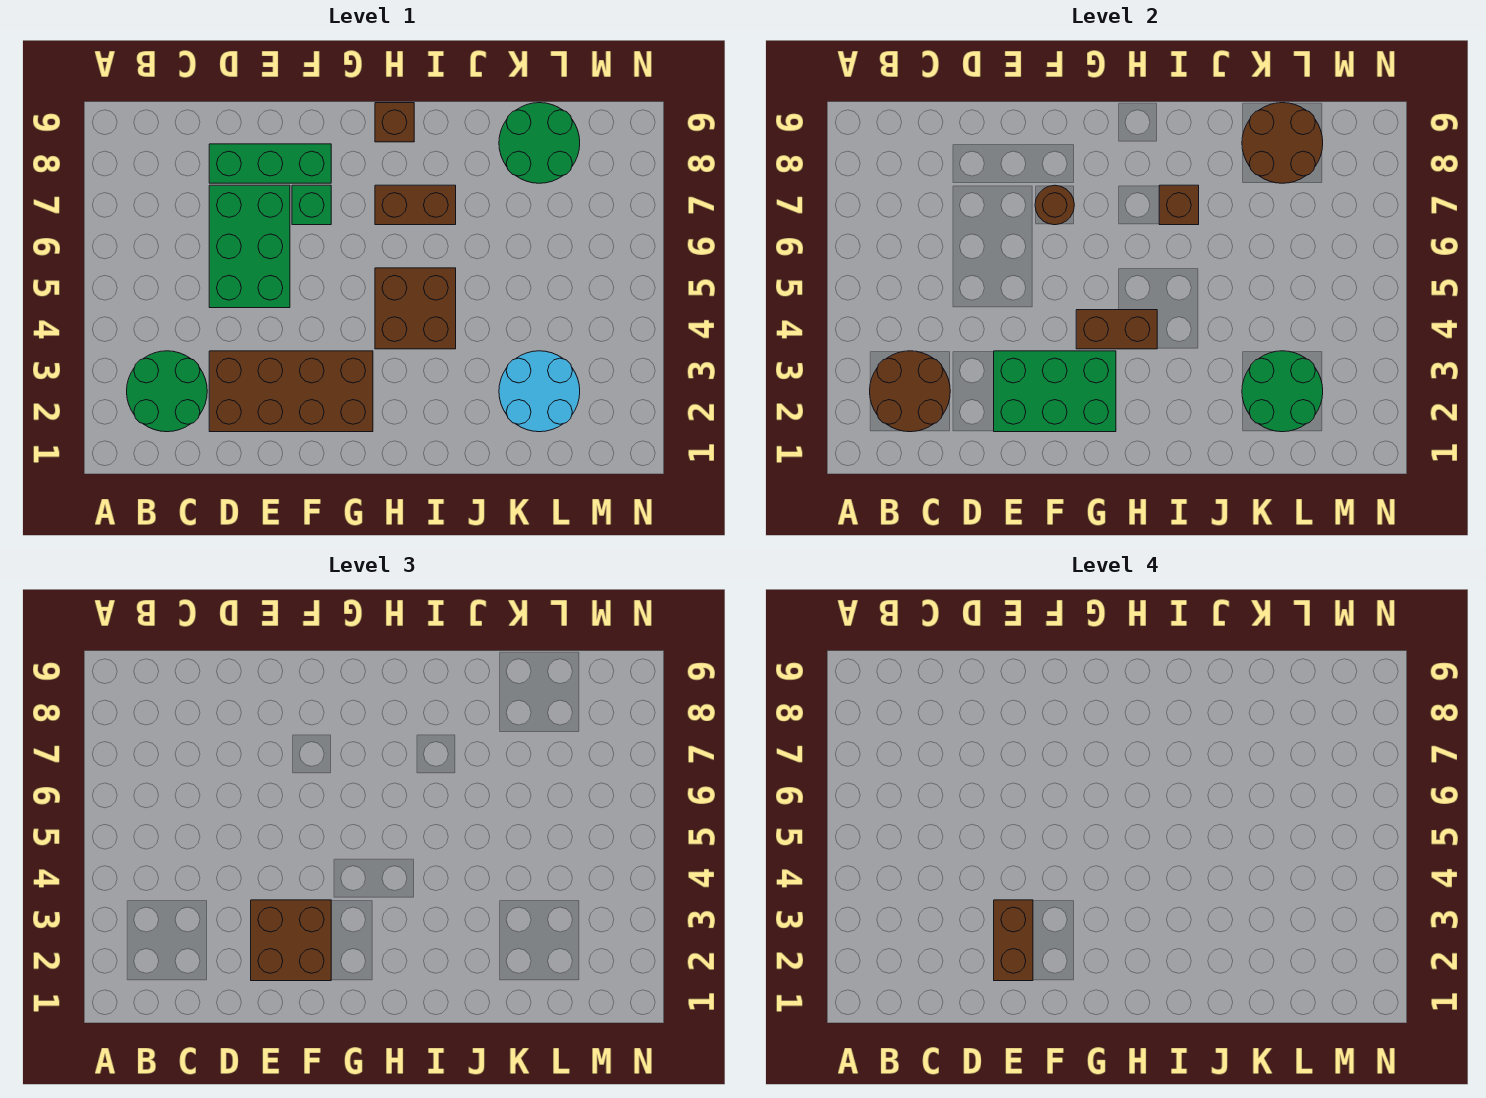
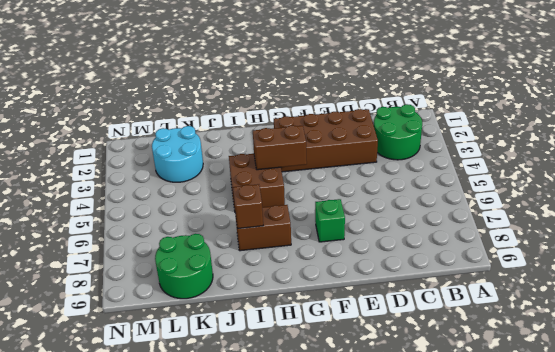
none -> green brick D5:E7 level 1
none -> green brick D8:F8 level 1
none -> brown brick H9 level 1

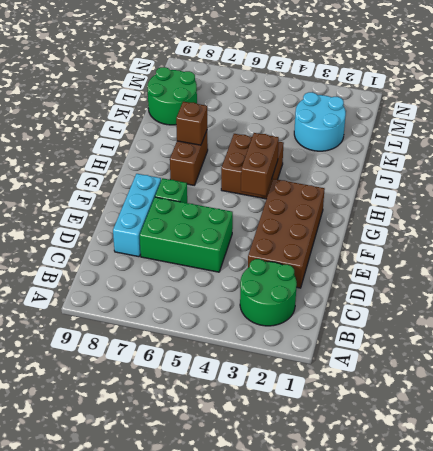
cyan brick D8:F8 level 1 -> green brick D8:F8 level 1
none -> brown brick H9 level 1
none -> brown round brick B2:C3 level 2
none -> green brick E2:G3 level 2

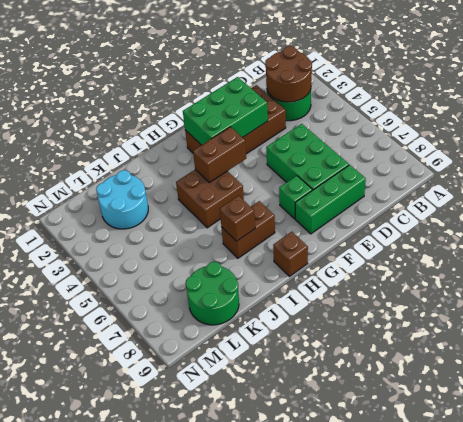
none -> brown round brick F7 level 2
none -> green round brick K2:L3 level 2
none -> brown round brick K8:L9 level 2

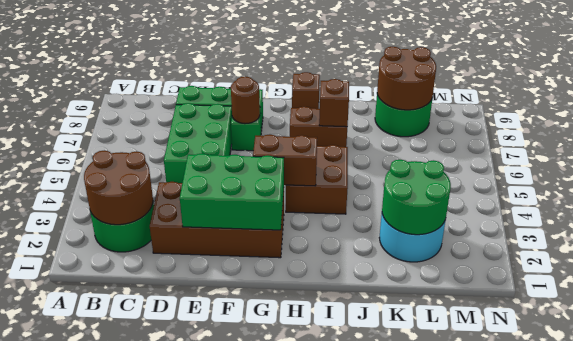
none -> brown brick E2:F3 level 3
none -> brown brick E2:E3 level 4

